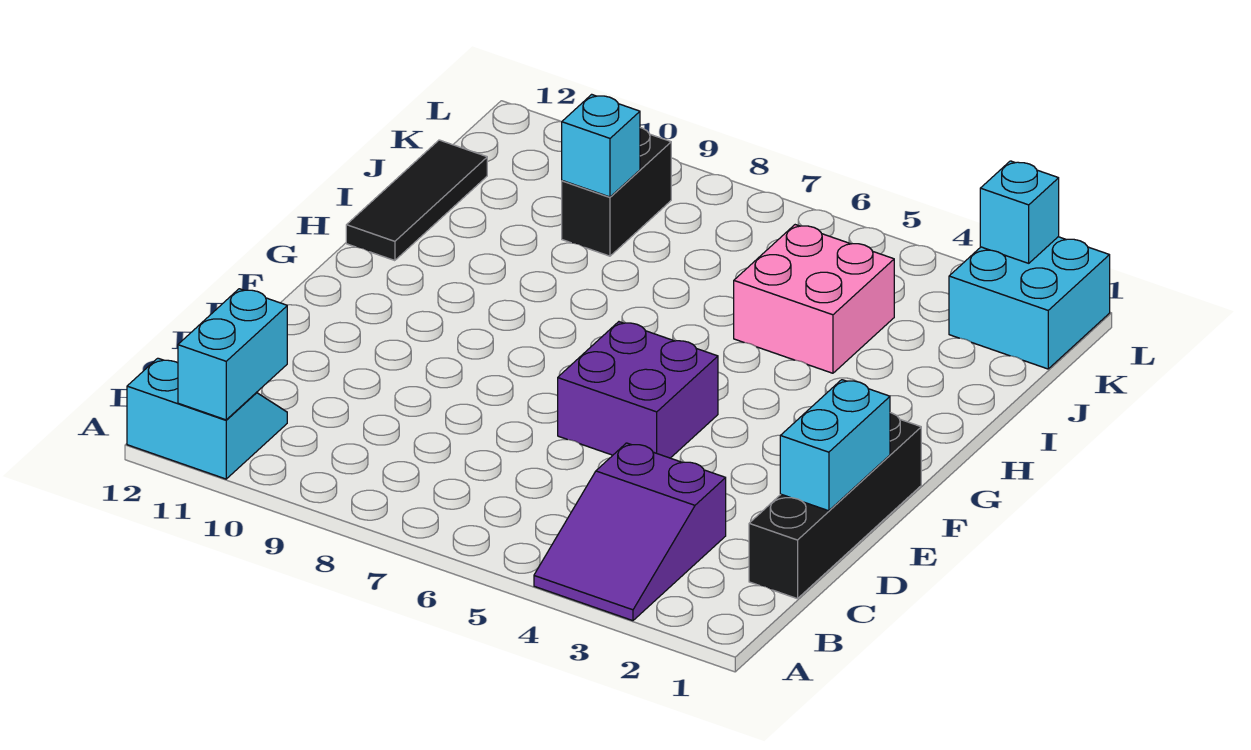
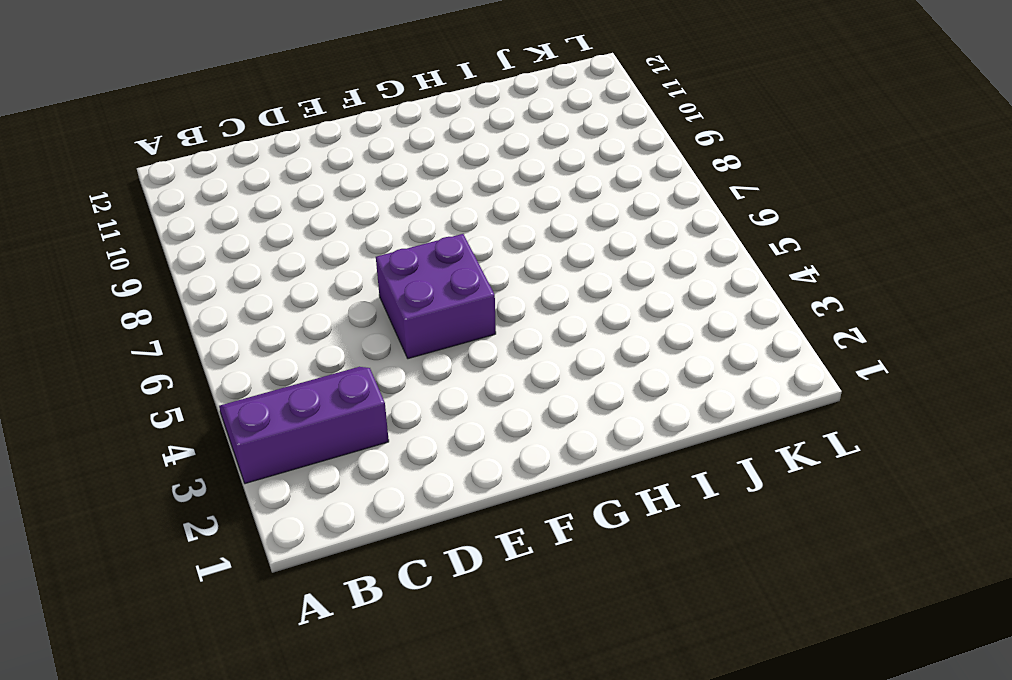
purple slope A3:C4 level 1 top 3 -> purple slope A3:C4 level 1 top C
none -> cyan slope A11:B12 level 1 top A
none -> black brick C1:F1 level 1
none -> black tile H12:J12 level 1

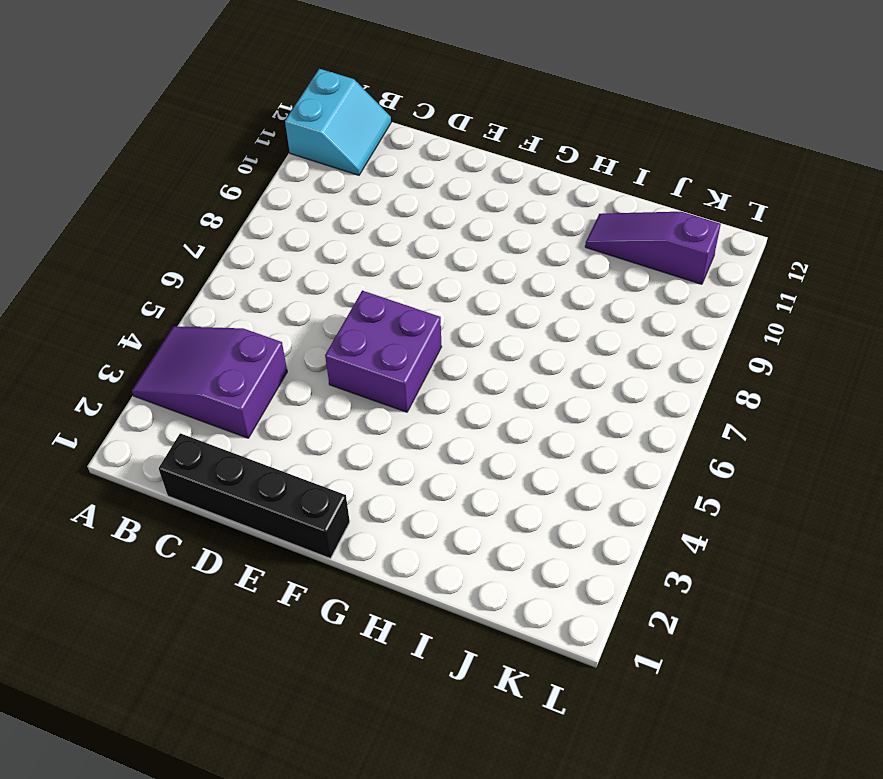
purple slope I11:K11 level 1 top K -> none
none -> black tile H12:J12 level 1
none -> pink brick I4:J5 level 1
none -> black brick J9:K9 level 1

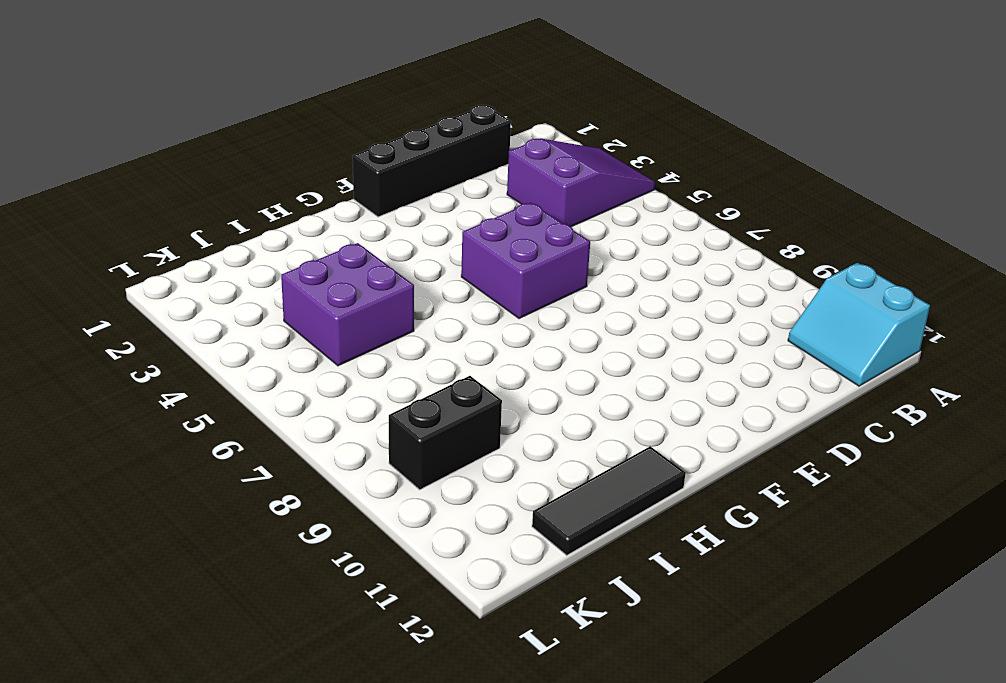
purple brick I4:J5 level 1 -> pink brick I4:J5 level 1
none -> cyan brick K1:L2 level 1
none -> cyan brick A11:B11 level 2
none -> cyan brick D1:E1 level 2

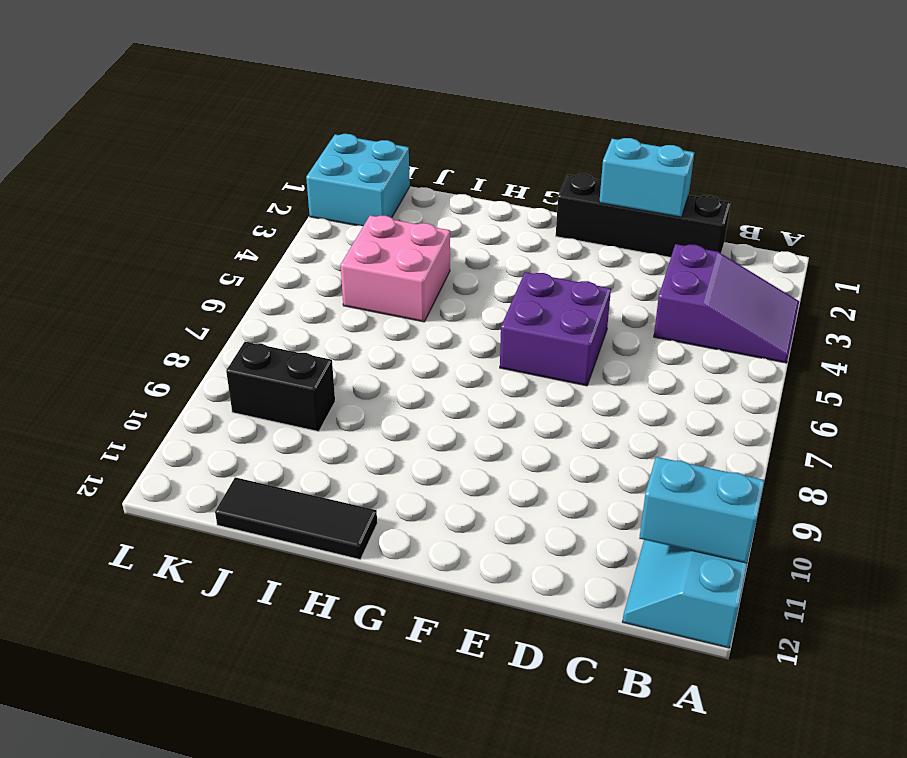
none -> cyan brick J9 level 2
none -> cyan brick L2 level 2

